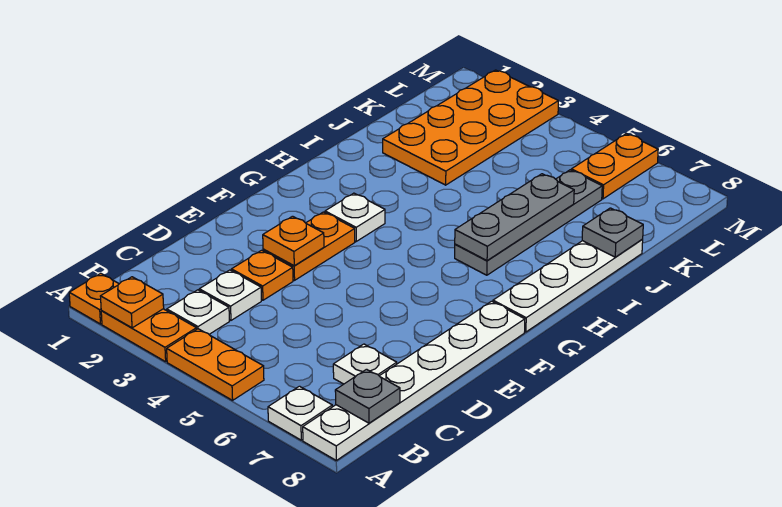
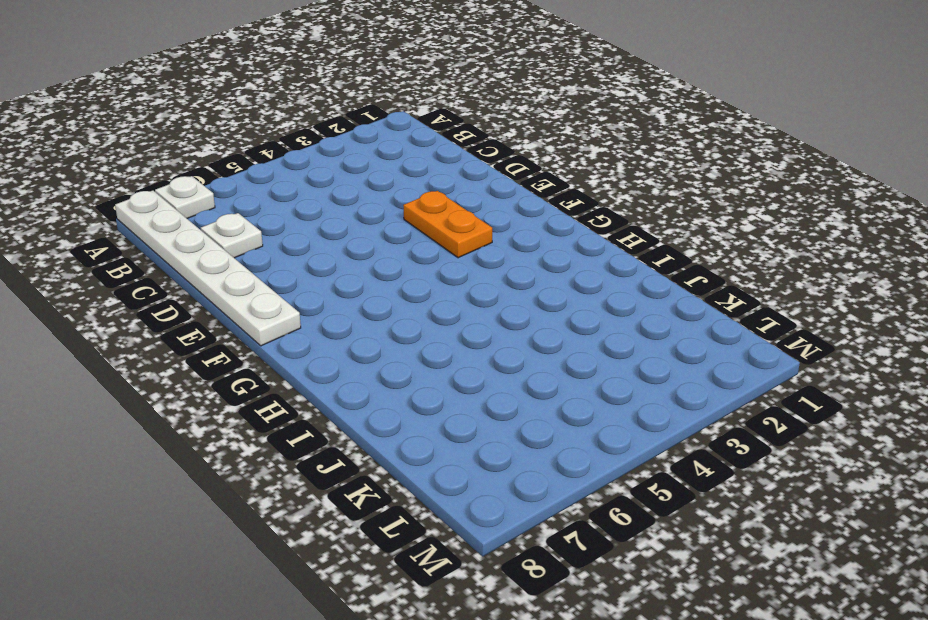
none -> orange plate A1 level 1
none -> orange plate A2:A3 level 1
none -> orange plate A4:A5 level 1

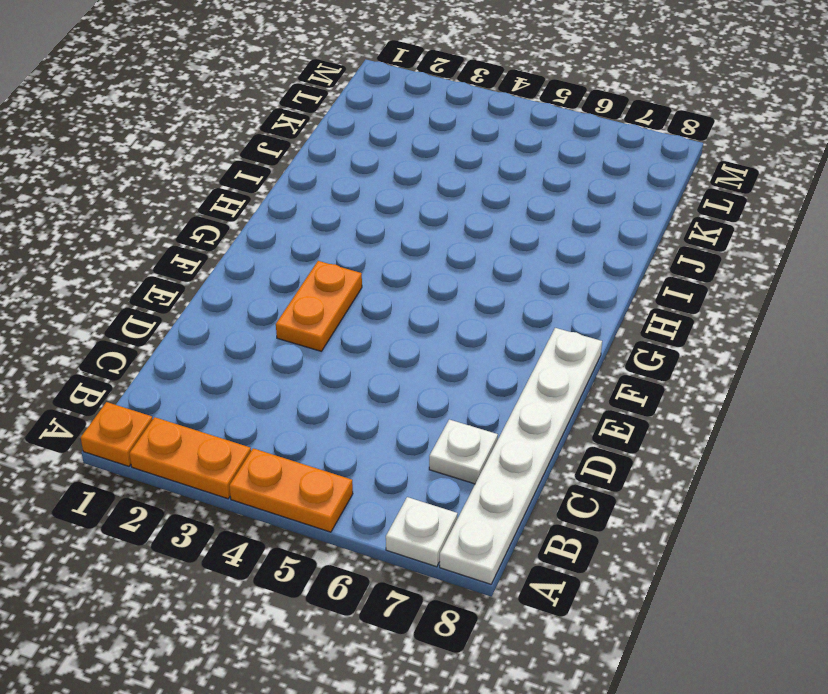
none -> white plate B3 level 1
none -> white plate C3 level 1
none -> orange plate D3 level 1

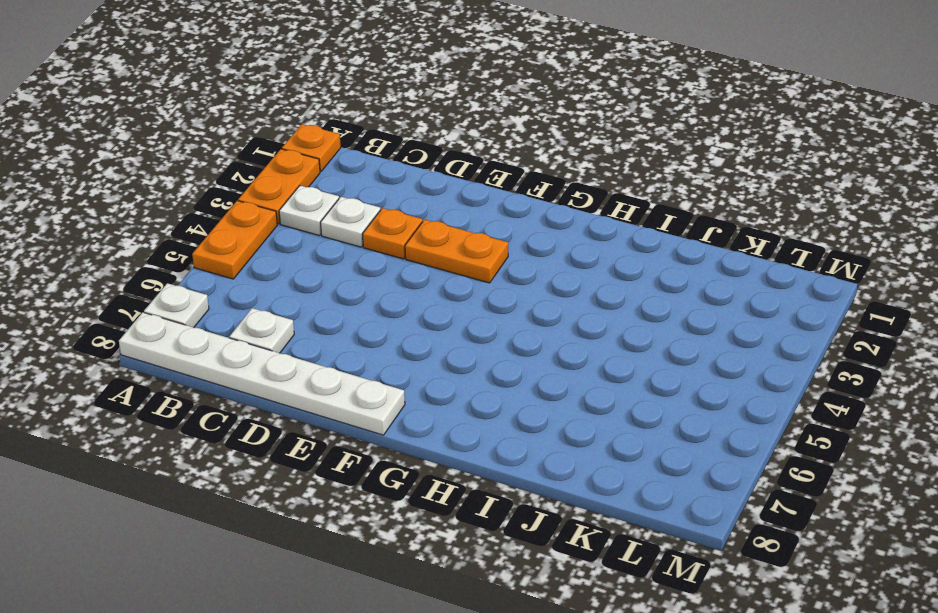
none -> white plate G3 level 1
none -> white plate G8:J8 level 1
none -> grey plate H6:K6 level 1

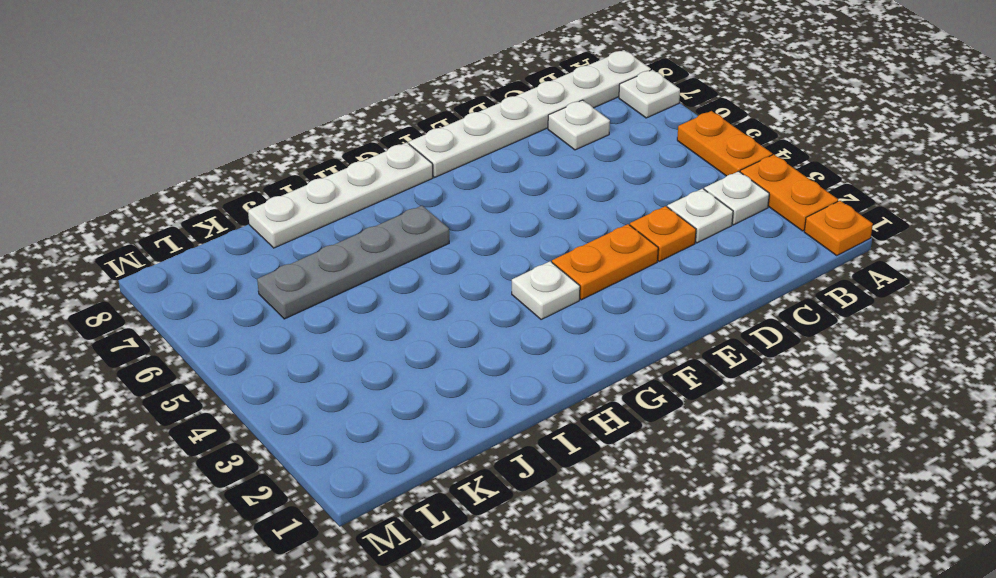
none -> orange plate J2:M3 level 1
none -> orange plate L6:M6 level 1
none -> orange plate A2 level 2

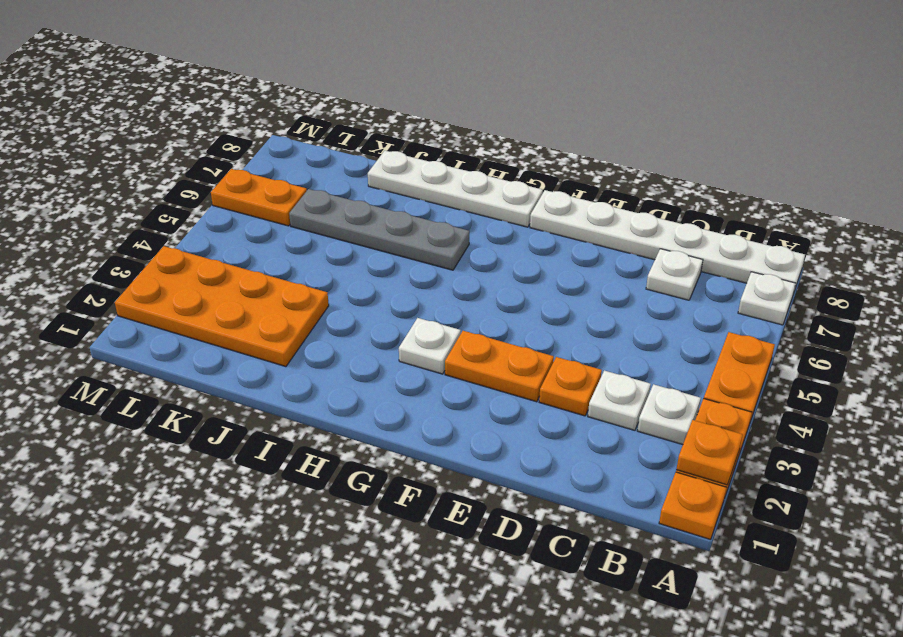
none -> grey plate B8 level 2
none -> orange plate E3 level 2
none -> grey plate H6:J6 level 2

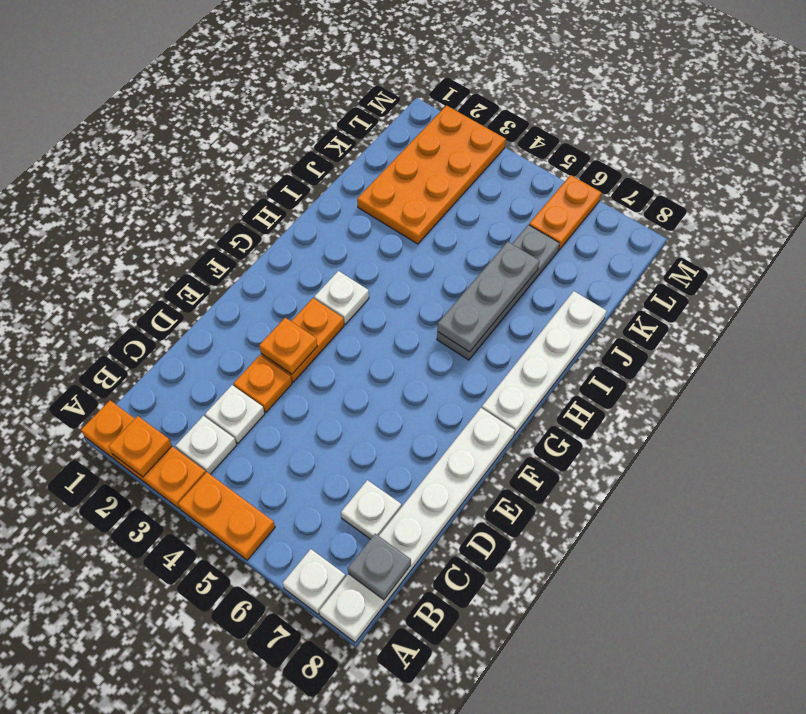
none -> grey plate J8 level 2

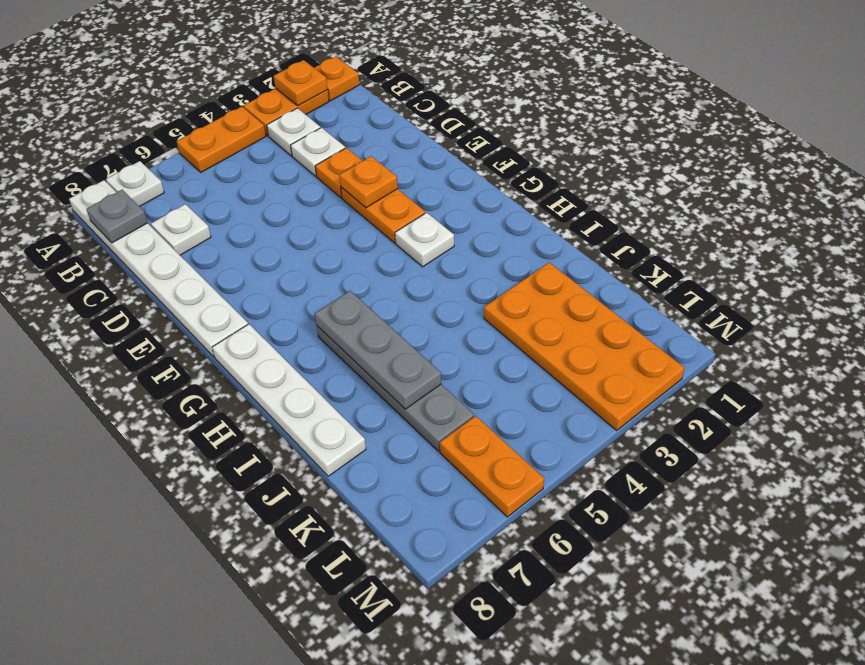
none -> grey plate J8 level 2

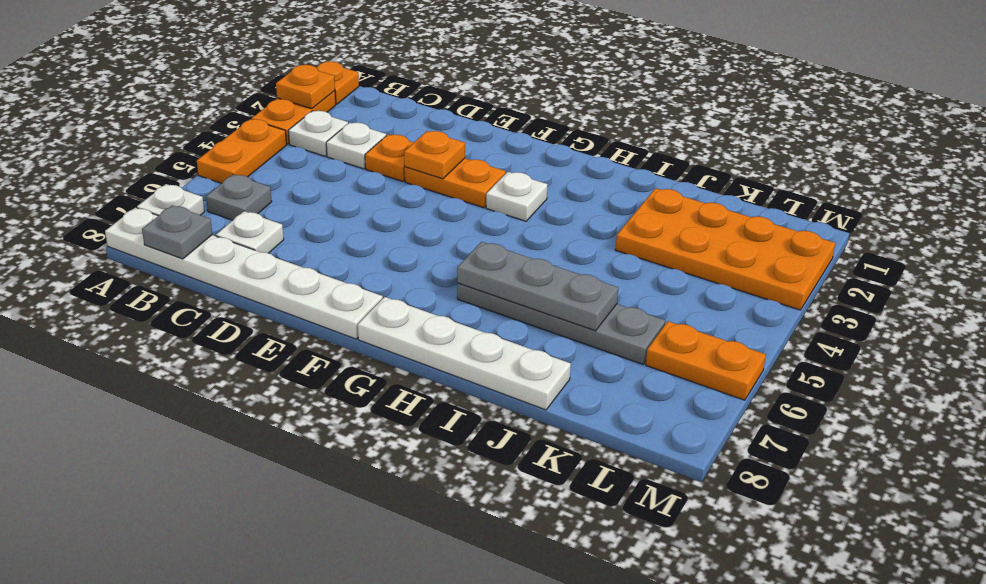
grey plate B6 level 1 -> grey plate J8 level 2

